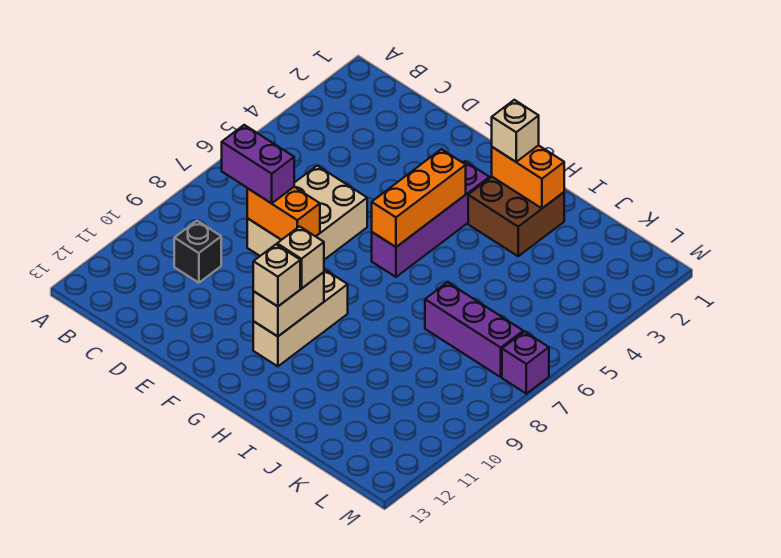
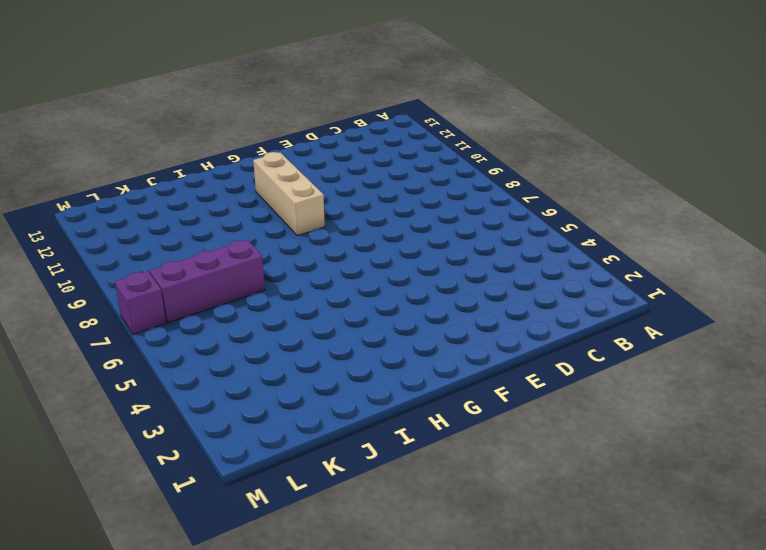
none -> black brick C10 level 1
none -> tan brick D6:E8 level 1
none -> purple brick G3:G6 level 1

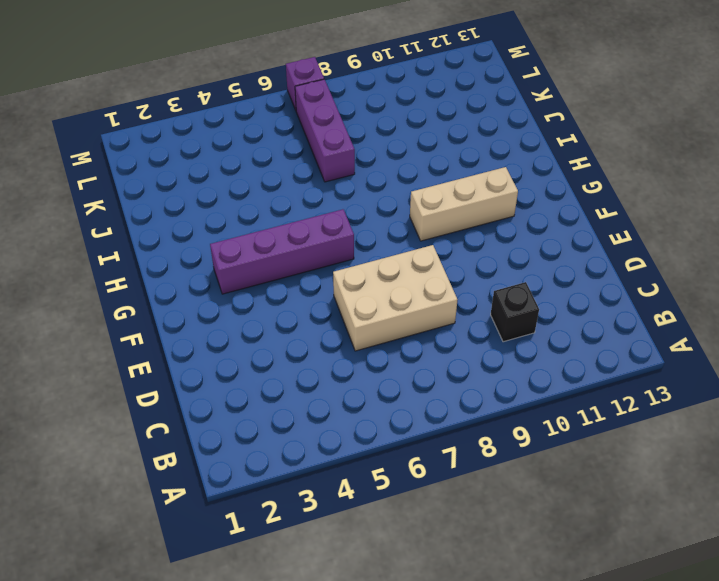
none -> brown brick H2:I3 level 1
none -> orange brick D8:E8 level 2
none -> orange brick G4:G6 level 2

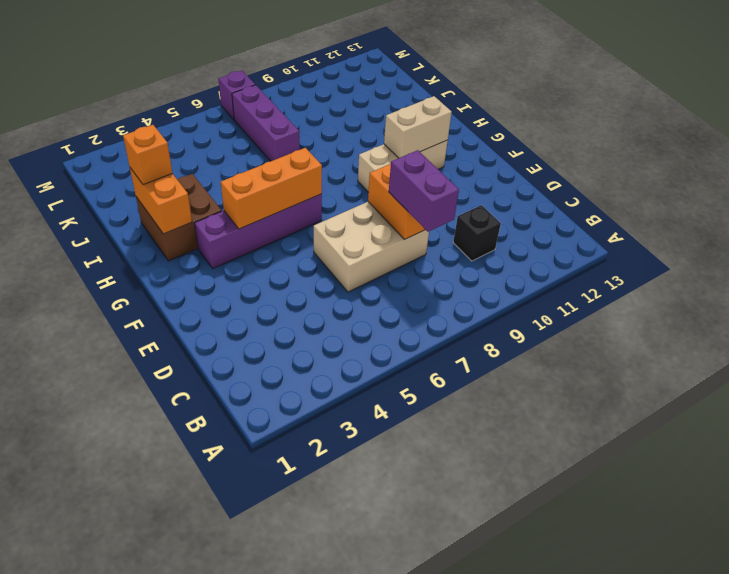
orange brick I2 level 3 -> none
none -> tan brick G10 level 3
none -> tan brick G11 level 3
none -> tan brick H2 level 3

